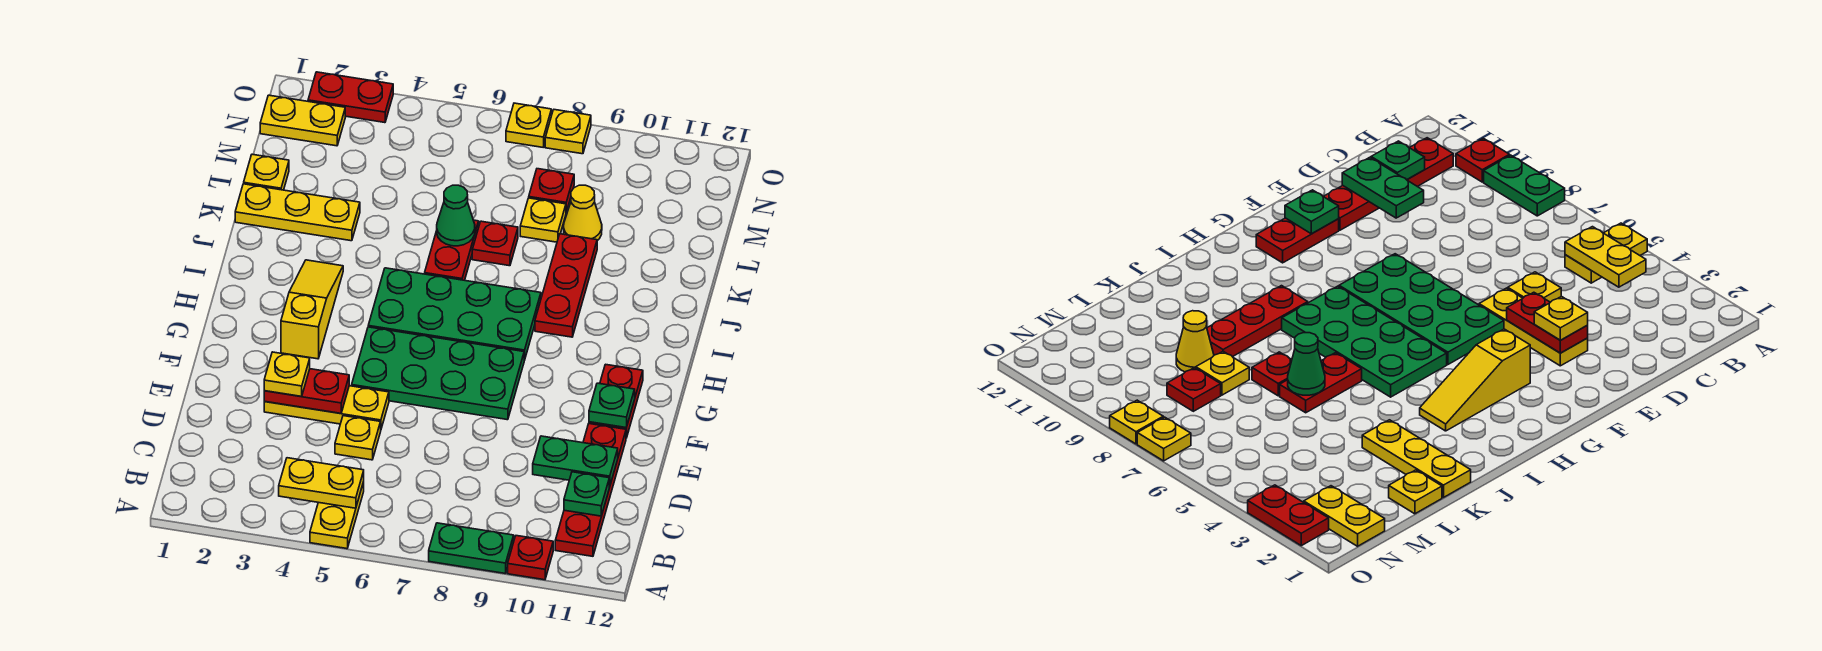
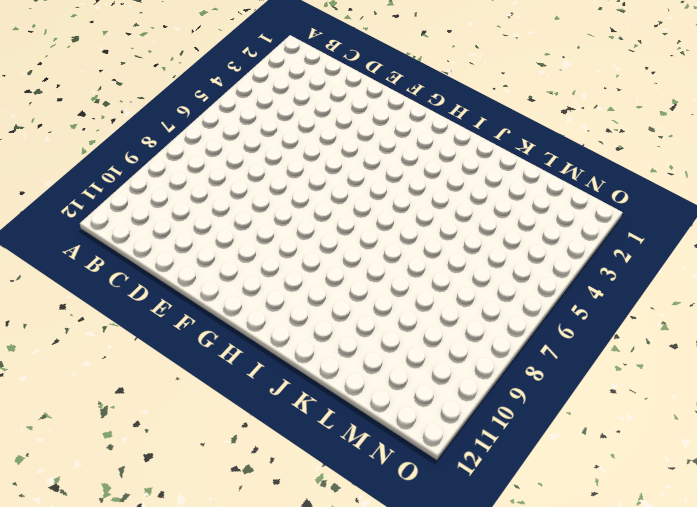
none -> yellow plate A5:B5 level 1
none -> green plate A8:A9 level 1
none -> red plate A10 level 1

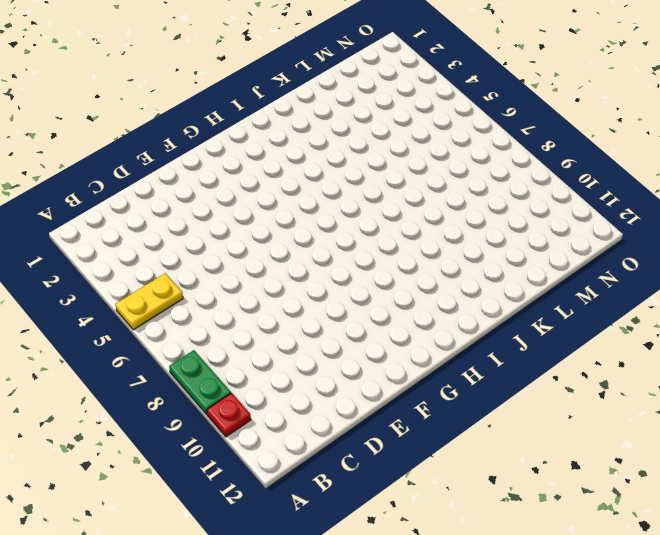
none -> red plate B11:E11 level 1
none -> yellow plate D5 level 1
none -> yellow plate E3:E5 level 1

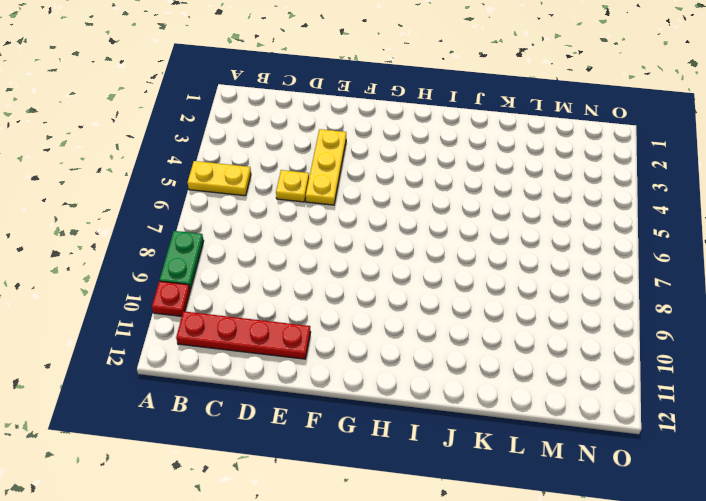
none -> green plate F5:G8 level 1
none -> red plate F11:G11 level 1
none -> yellow slope G3:I3 level 1 top G

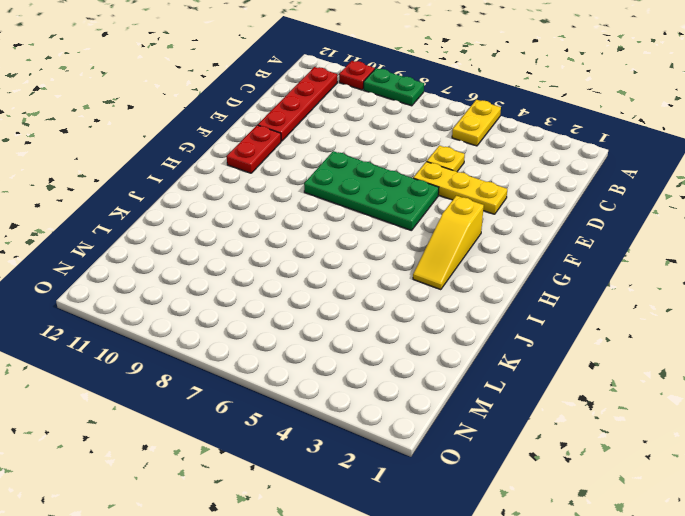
none -> green plate H5:I8 level 1
none -> red plate I9:K9 level 1
none -> red plate J6:K6 level 1

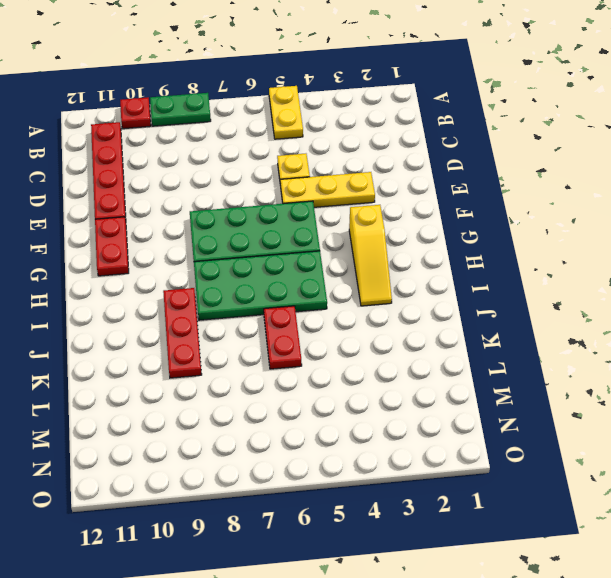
none -> yellow plate K1:K3 level 1
none -> red plate K7 level 1
none -> yellow plate L1 level 1

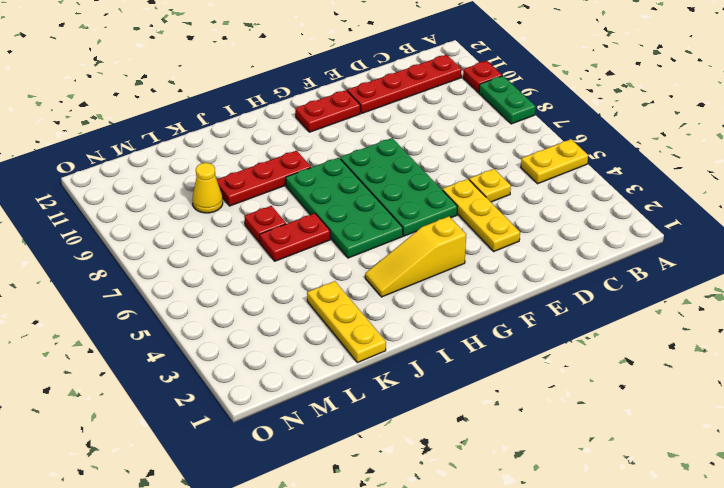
none -> yellow plate L1 level 1
none -> yellow plate L8 level 1
none -> red plate M8 level 1

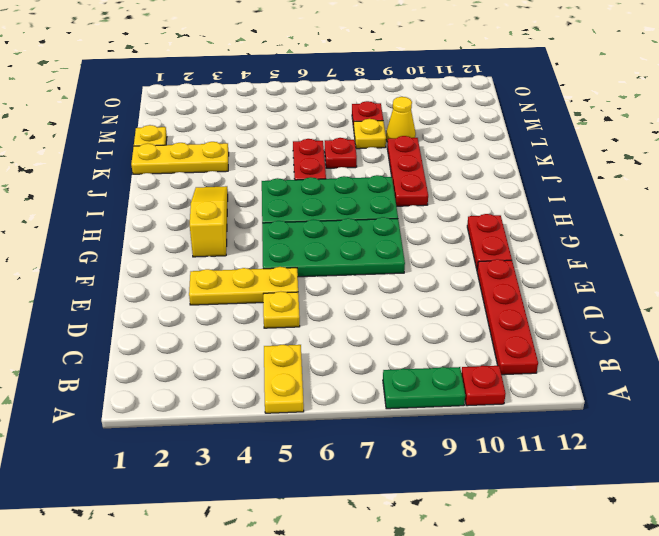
none -> yellow plate N1:N2 level 1
none -> red plate O2:O3 level 1
none -> yellow plate O7 level 1

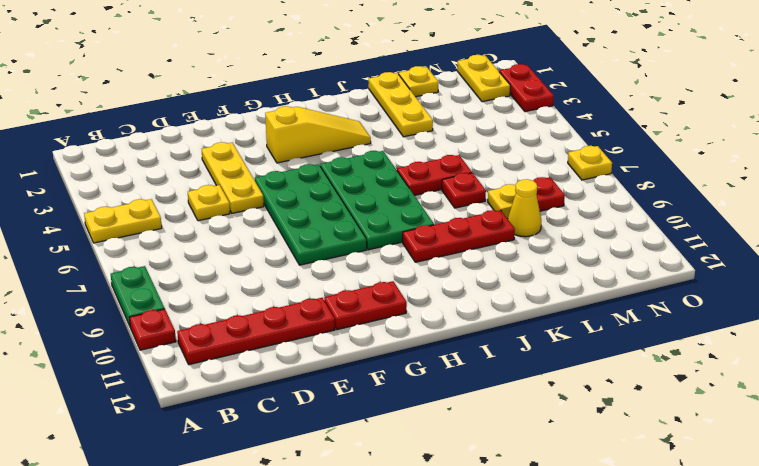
none -> yellow plate O8 level 1
none -> yellow plate B4:B5 level 2
none -> green plate C11 level 2

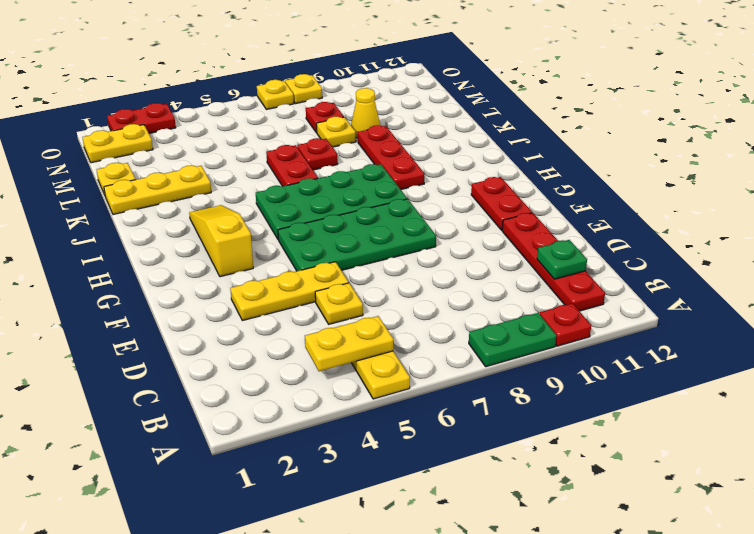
none -> green plate D10:D11 level 2
none -> red plate E3:E4 level 2
none -> green plate F11 level 2

